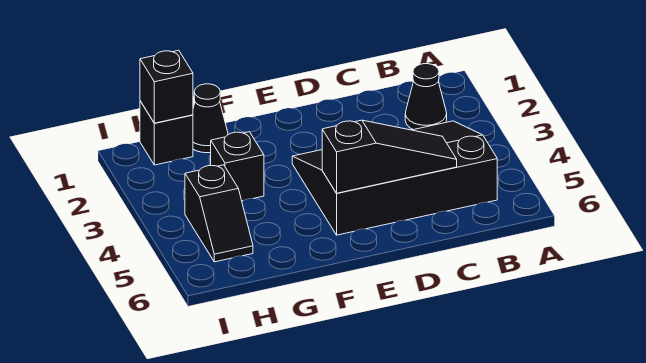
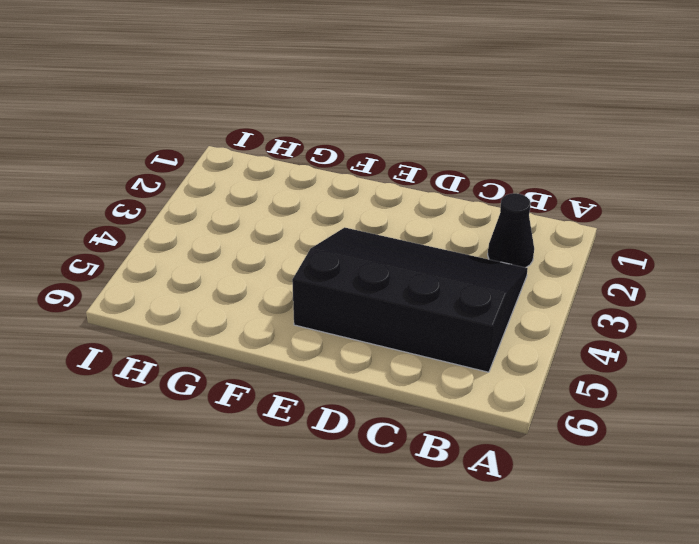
none -> black cone G1 level 1
none -> black brick G3 level 1

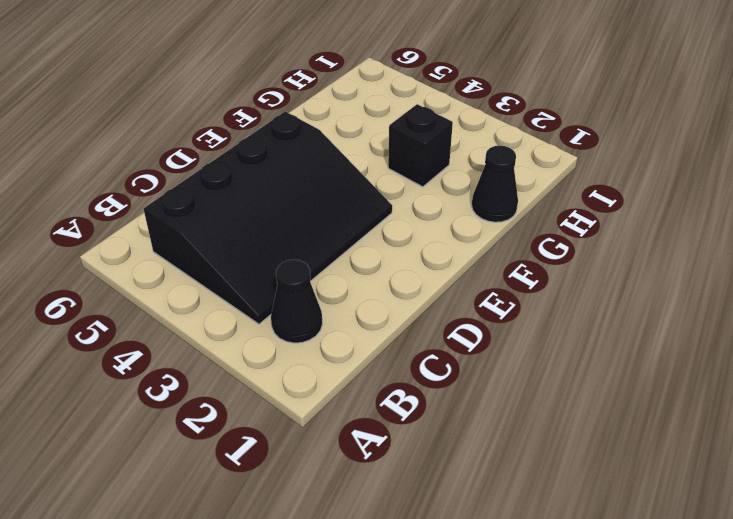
none -> black brick H1 level 1
none -> black slope H4:H5 level 1 top 4

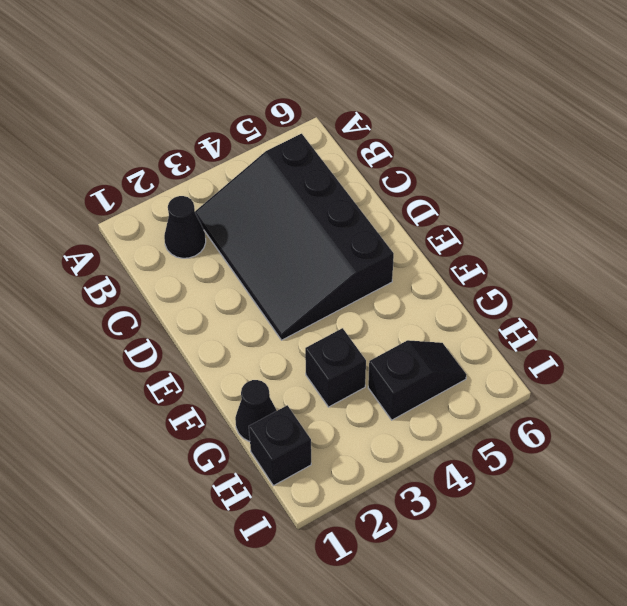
none -> black slope C5:E5 level 2 top E
none -> black brick H1 level 2

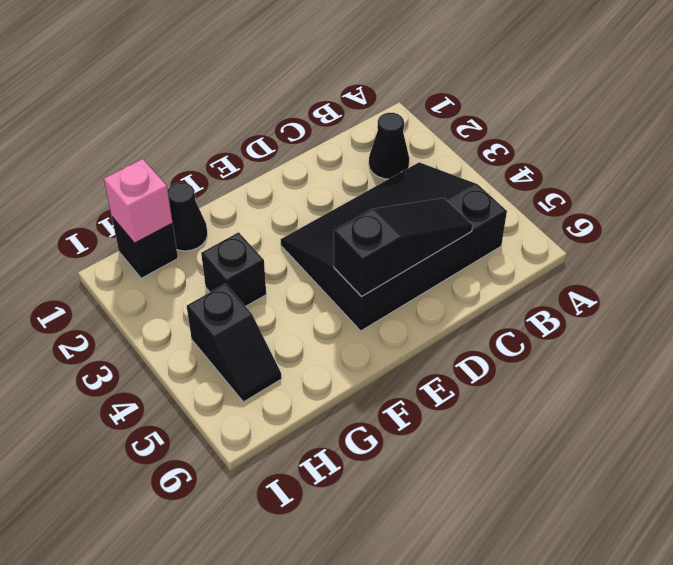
pink brick H1 level 2 -> black brick H1 level 2

